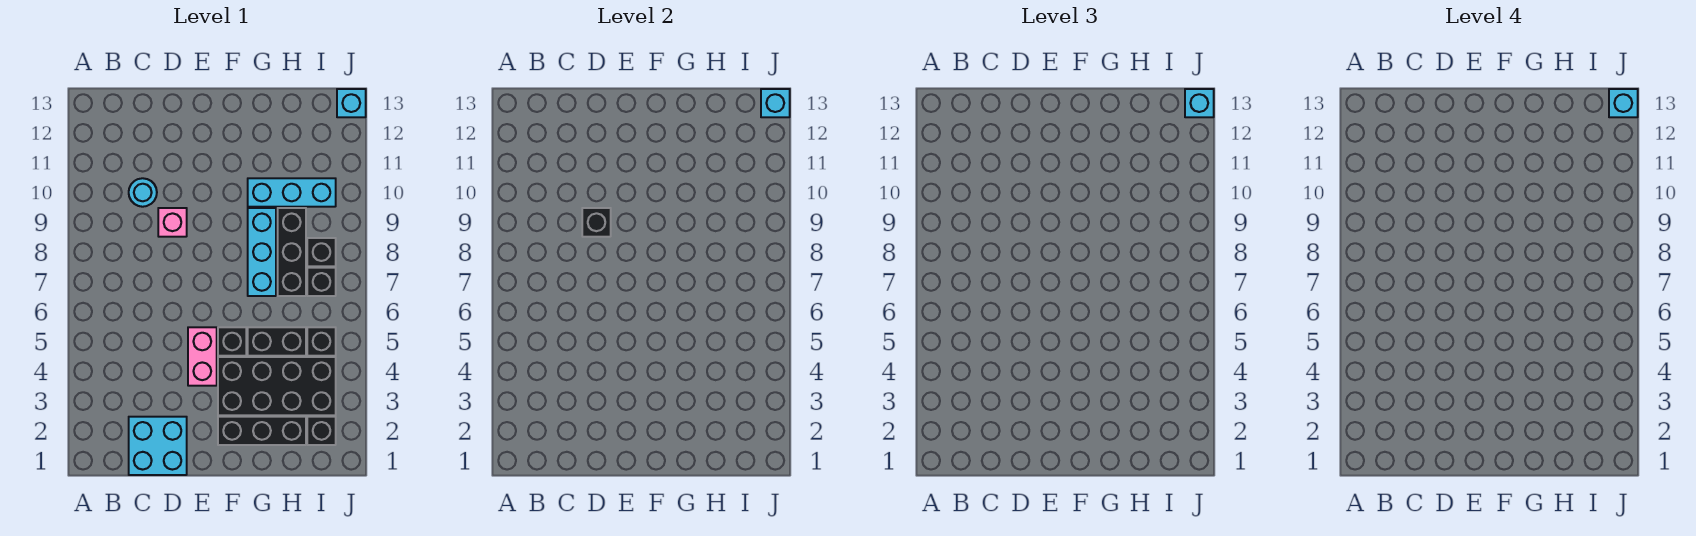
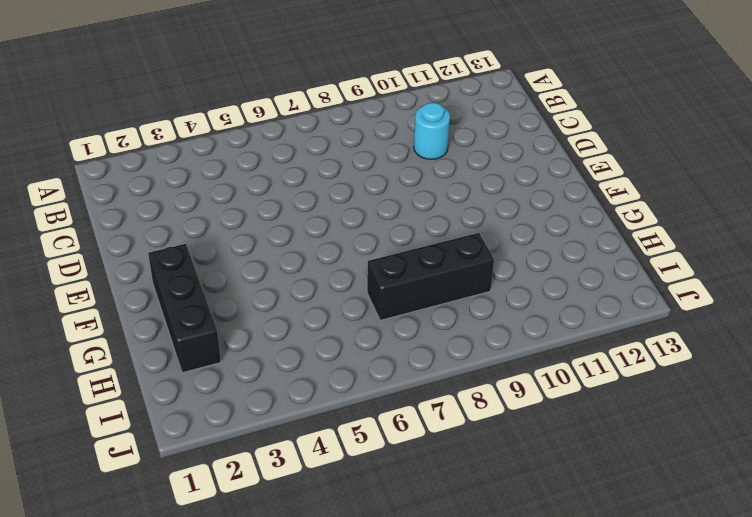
none -> cyan brick C1:D2 level 1
none -> pink brick D9 level 1
none -> pink brick E4:E5 level 1

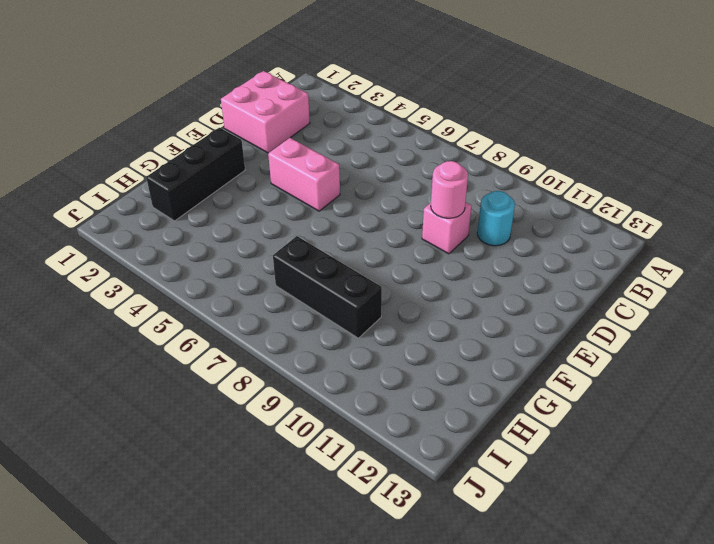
pink brick C1:D2 level 1 -> cyan brick C1:D2 level 1
pink round brick D9 level 2 -> black brick D9 level 2
none -> black brick F3:I4 level 1
none -> black brick F5 level 1
none -> black brick G5:H5 level 1

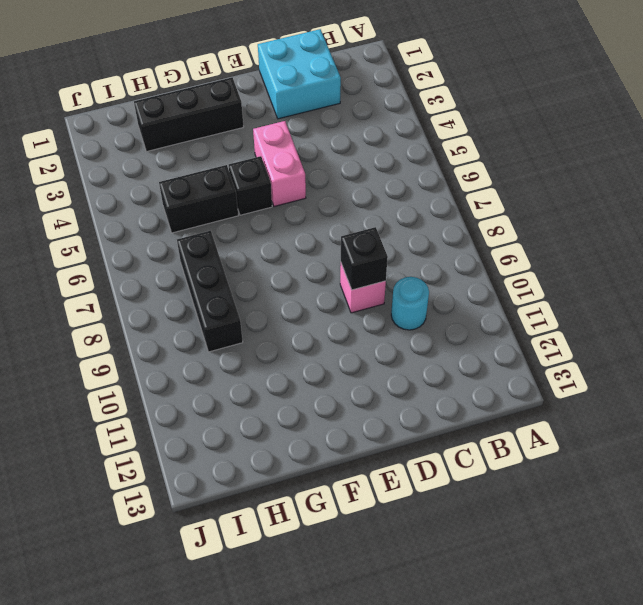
none -> black brick F3:I4 level 1
none -> cyan brick G7:G9 level 1
none -> cyan brick G10:I10 level 1

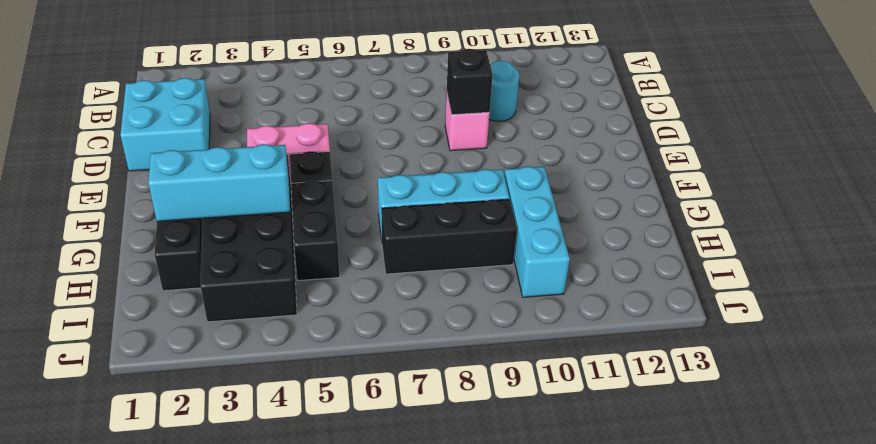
cyan brick G2:G4 level 2 -> none
none -> black brick I2 level 1
none -> black brick I5 level 1
none -> black brick I7 level 1

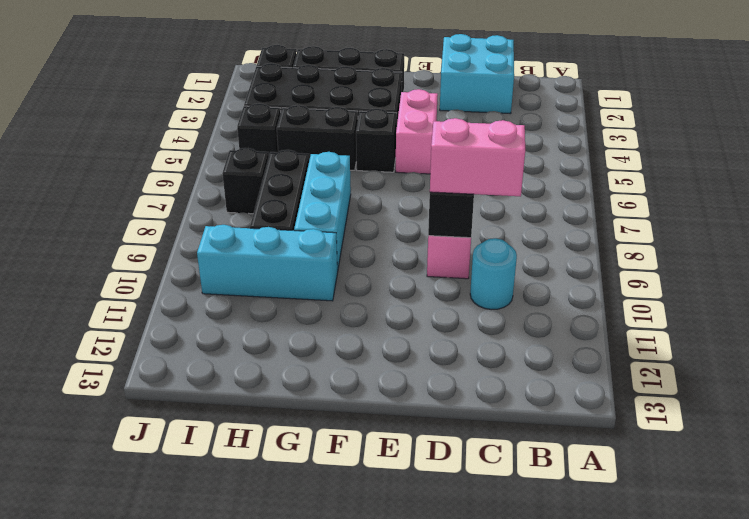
pink brick C9:D9 level 3 -> none
none -> black brick I8 level 1
none -> cyan brick J13 level 1
none -> cyan brick J13 level 2

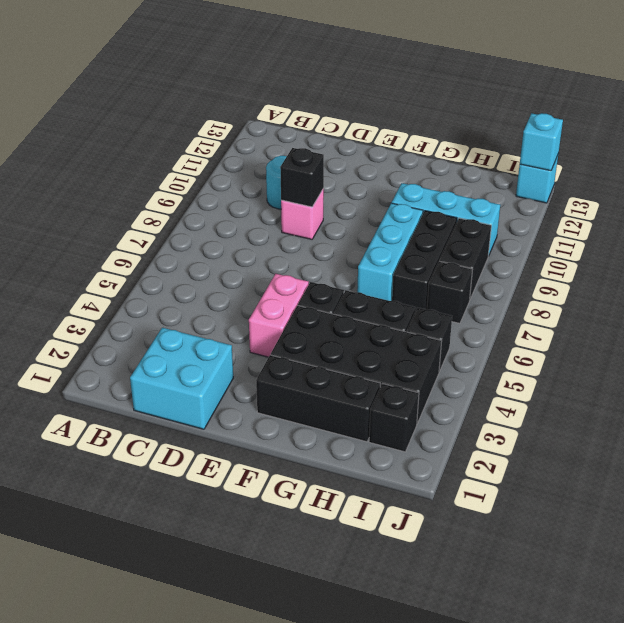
black brick I8:I9 level 1 -> black brick I8 level 1
none -> cyan brick J13 level 3
none -> cyan brick J13 level 4

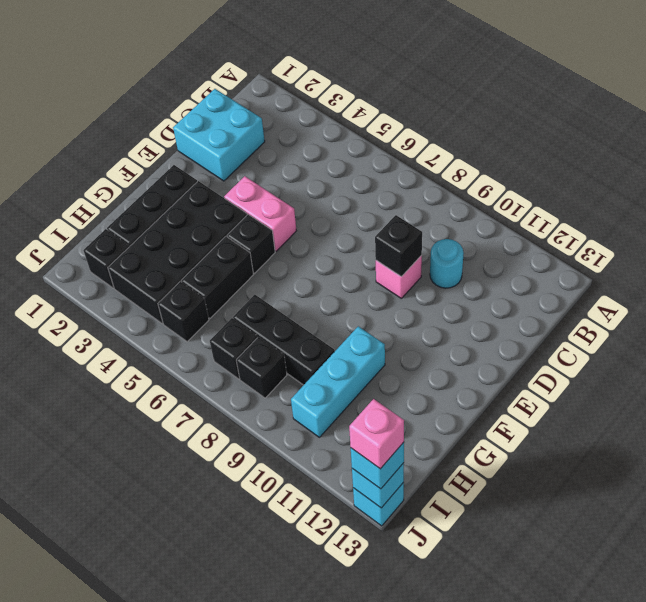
pink brick J13 level 4 -> cyan brick J13 level 4
none -> cyan brick G7:G9 level 1

